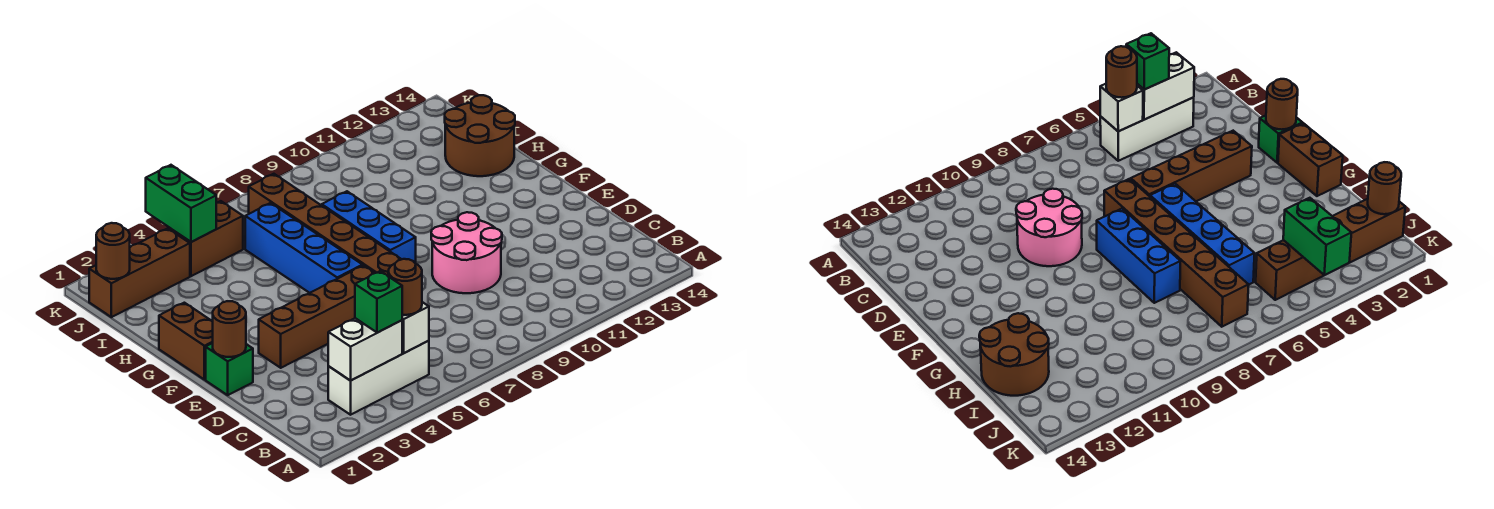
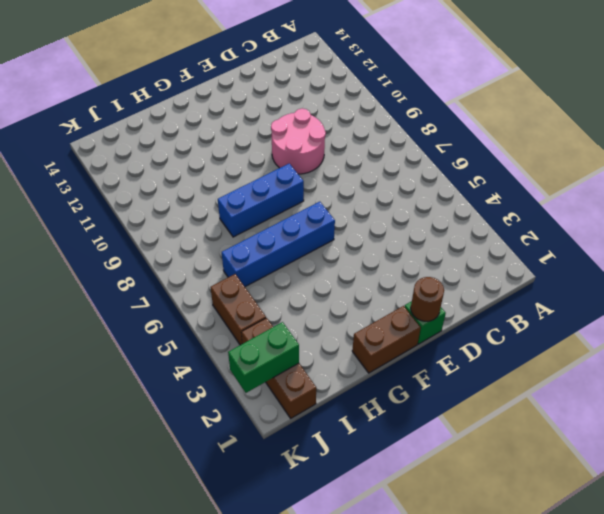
green brick J2:K2 level 2 -> green brick J4:K4 level 2
none -> white brick B3:B5 level 1
none -> brown brick E3:E6 level 1
none -> brown brick E7:J7 level 1

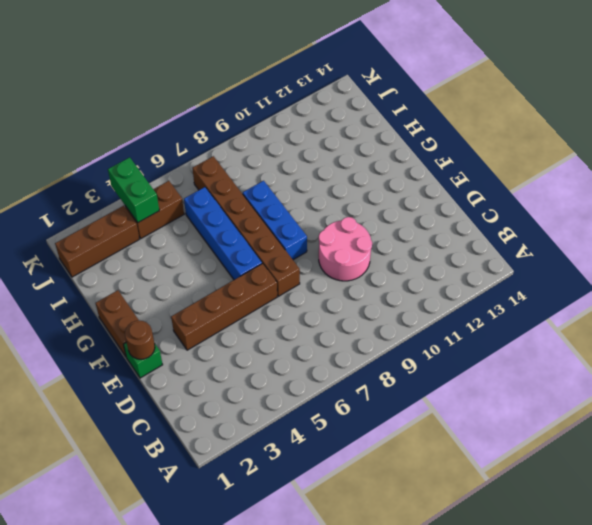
none -> white brick B3:B5 level 1
none -> brown round brick H13:I14 level 1
none -> white brick B3:B4 level 2

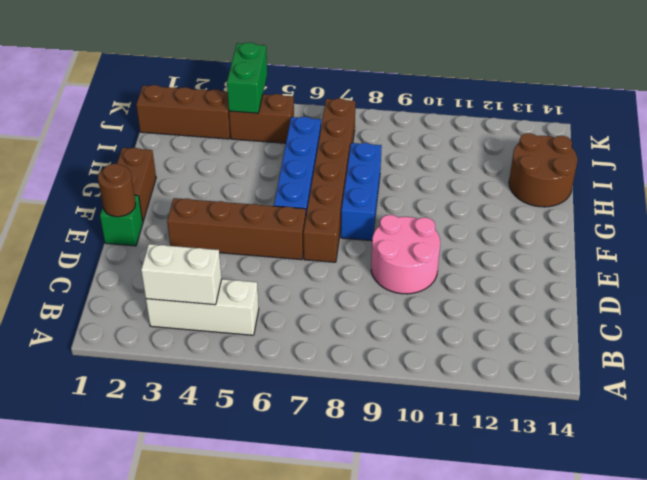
none -> white brick B5 level 2
none -> brown round brick J1 level 2
none -> green brick B4 level 3

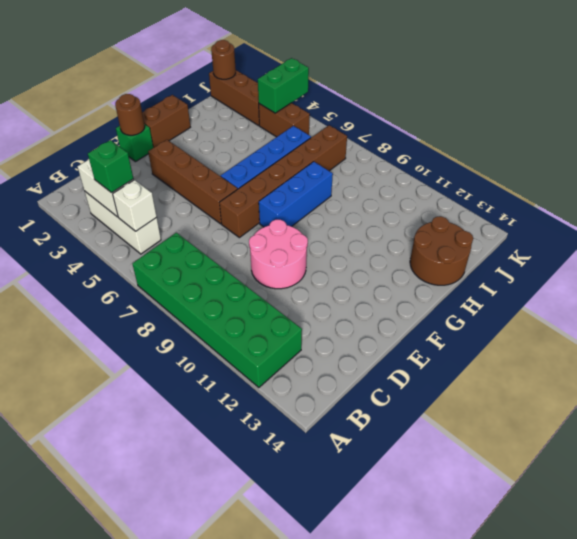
green brick A7:B12 level 1 -> none
none -> brown round brick B5 level 3

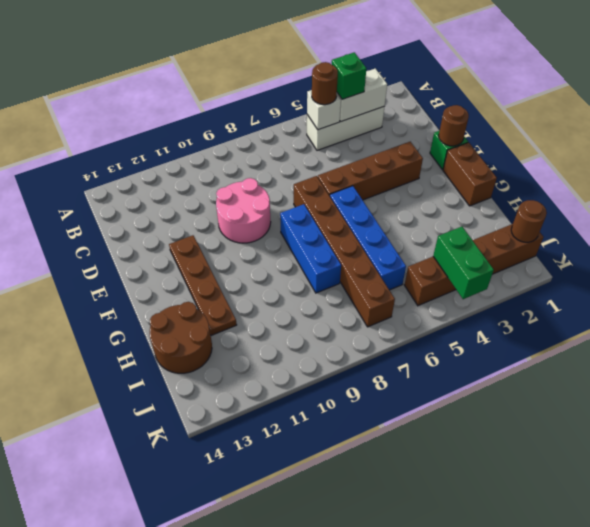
brown plate E12:H12 level 1 -> none

